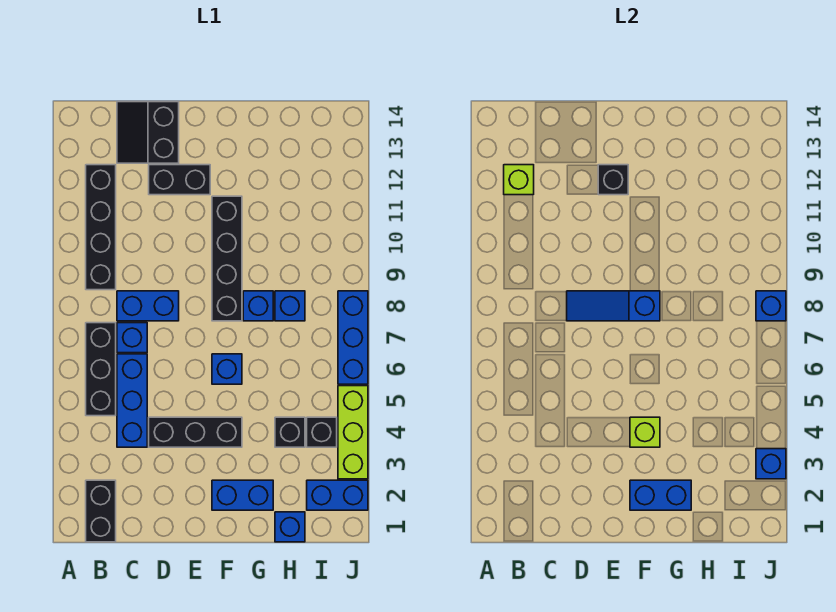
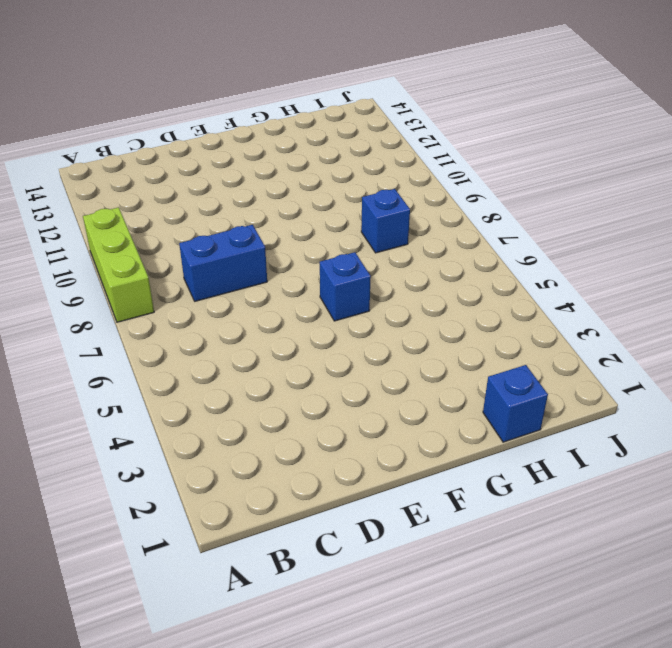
lime brick A8:A10 level 1 -> lime brick J3:J5 level 1
none -> black brick B1:B2 level 1
none -> black brick B5:B7 level 1
none -> black brick B9:B12 level 1

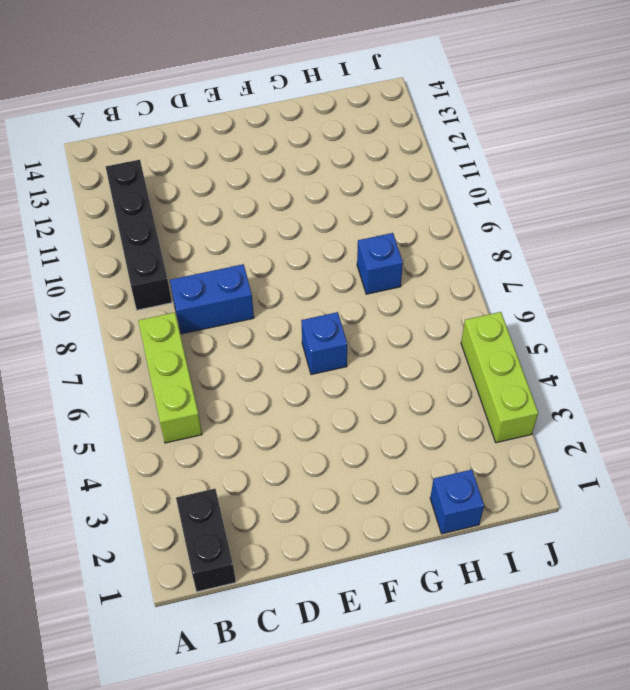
lime brick B5:B7 level 1 -> black brick B5:B7 level 1
none -> blue brick C4:C6 level 1
none -> blue brick C7 level 1
none -> black slope C13:D14 level 1 top D

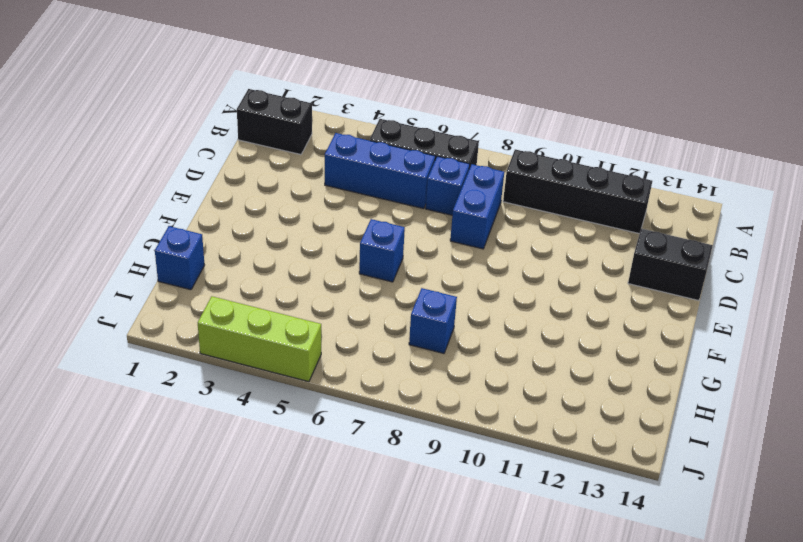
none -> black brick D4:F4 level 1
none -> black brick D12:E12 level 1
none -> blue brick F2:G2 level 1

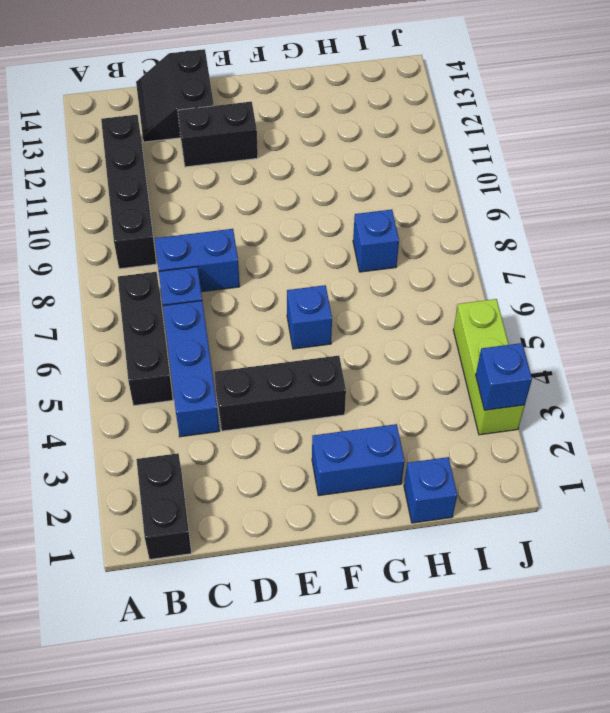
none -> black brick F8:F11 level 1
none -> blue brick G8 level 1
none -> black brick H4 level 1

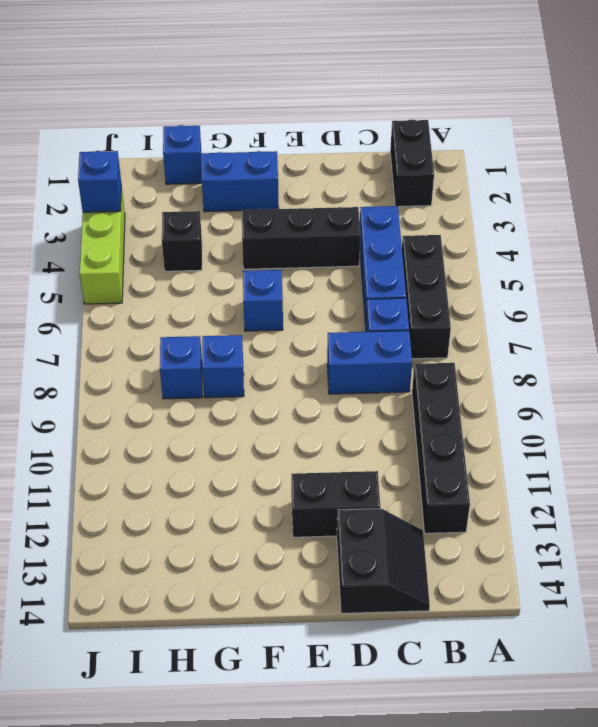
none -> black brick F8:F11 level 1
none -> blue brick I2:J2 level 1
none -> black brick I4 level 1

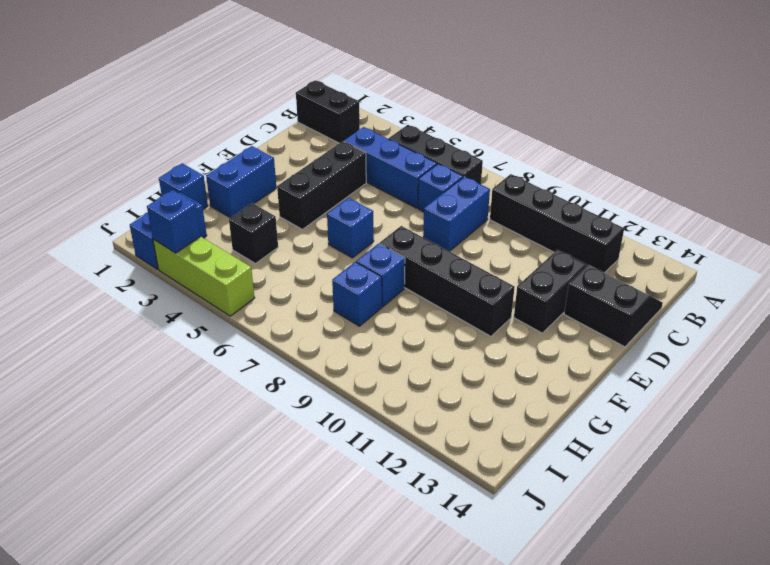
none -> black brick I4 level 1
none -> blue brick J6:J8 level 1
none -> lime brick B12 level 2

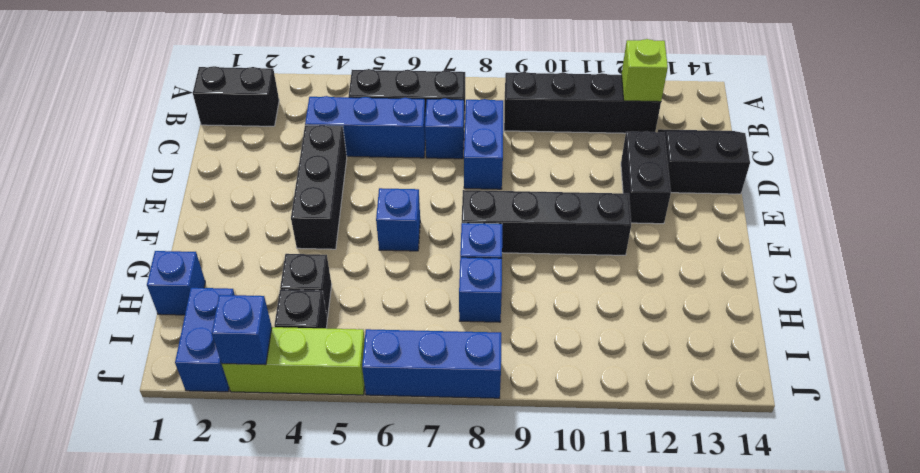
none -> blue brick F2:G2 level 1
none -> blue slope D8:F8 level 2 top F
none -> black brick E12 level 2

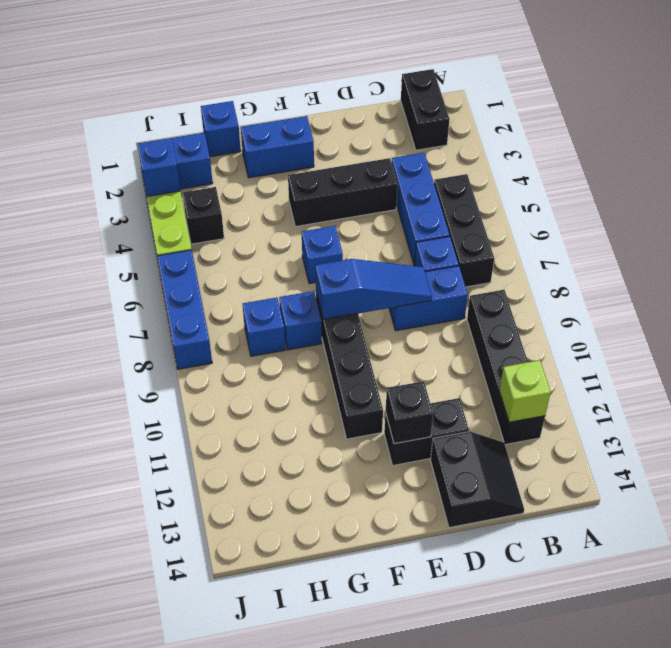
none -> black brick H4 level 1
none -> blue brick F2:G2 level 2
none -> lime brick F4 level 2

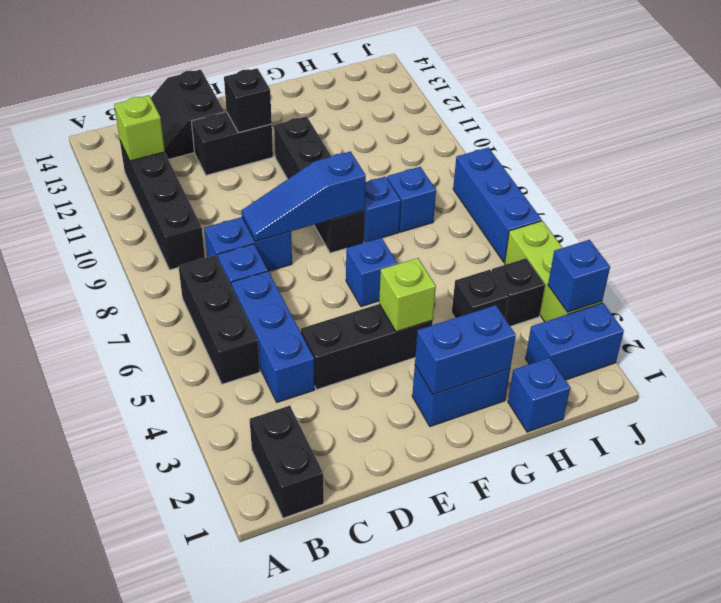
none -> blue brick J8 level 2

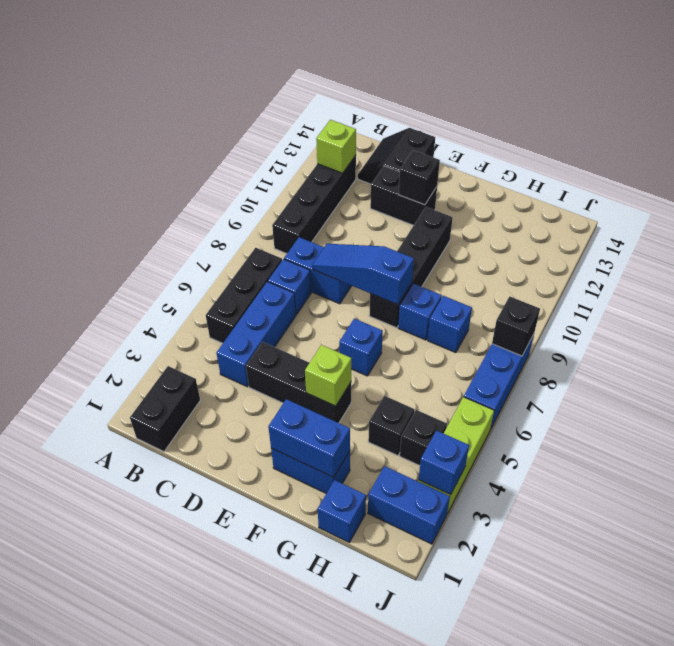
black brick J8 level 2 -> blue brick J8 level 2

